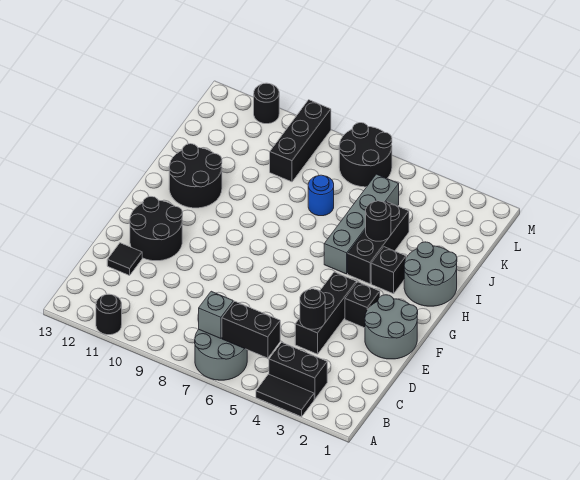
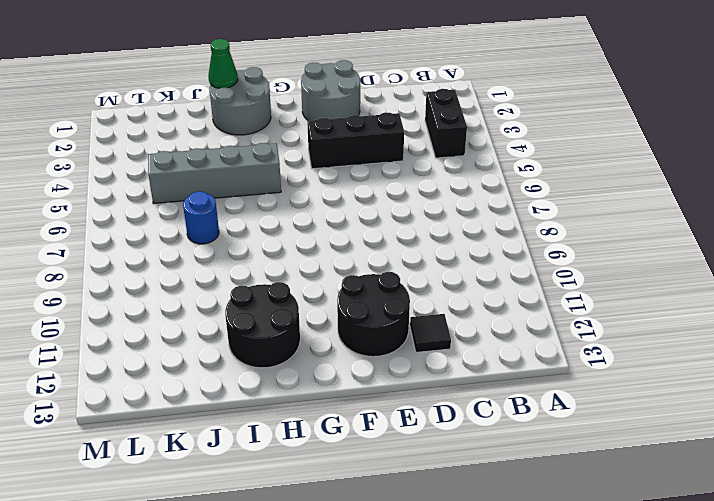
green cone I1 level 2 -> none
none -> black tile A3:A4 level 1
none -> grey round brick A6:B7 level 1
none -> black round brick A11 level 1

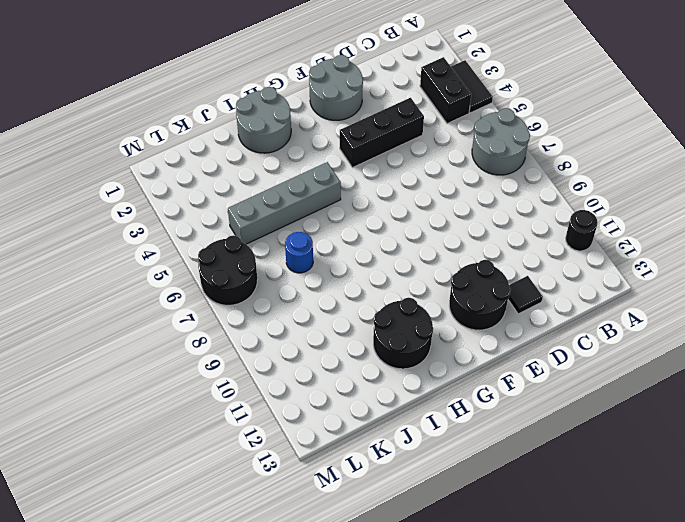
none -> black brick F3 level 1
none -> black brick H3 level 1
none -> black brick H4:J4 level 1

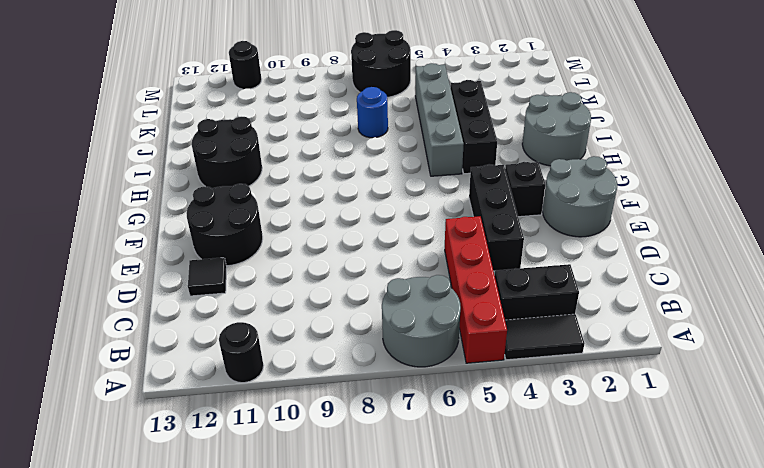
red brick A5:D5 level 1 -> none
none -> black brick H3 level 1
none -> black brick K9:M9 level 1
none -> black brick B5:B6 level 2

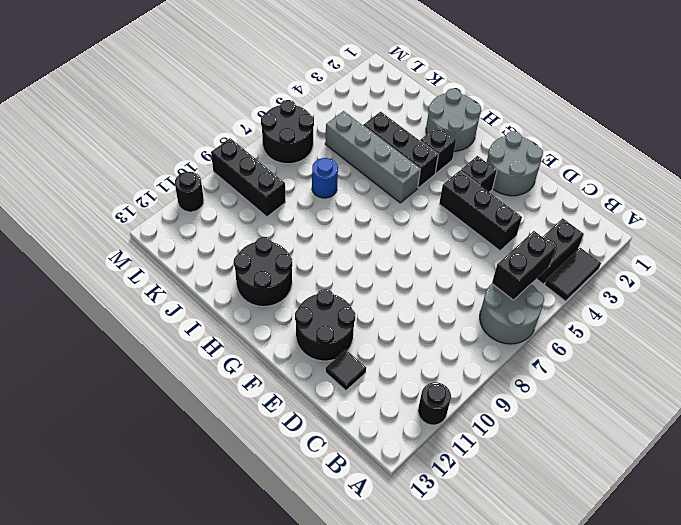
none -> grey brick B7 level 2
none -> black round brick D4 level 2
none -> black round brick I4 level 2

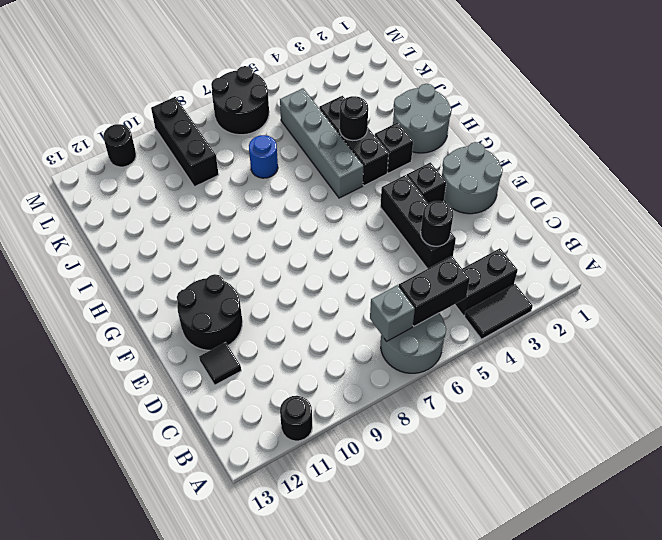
none -> black round brick H11:I12 level 1

